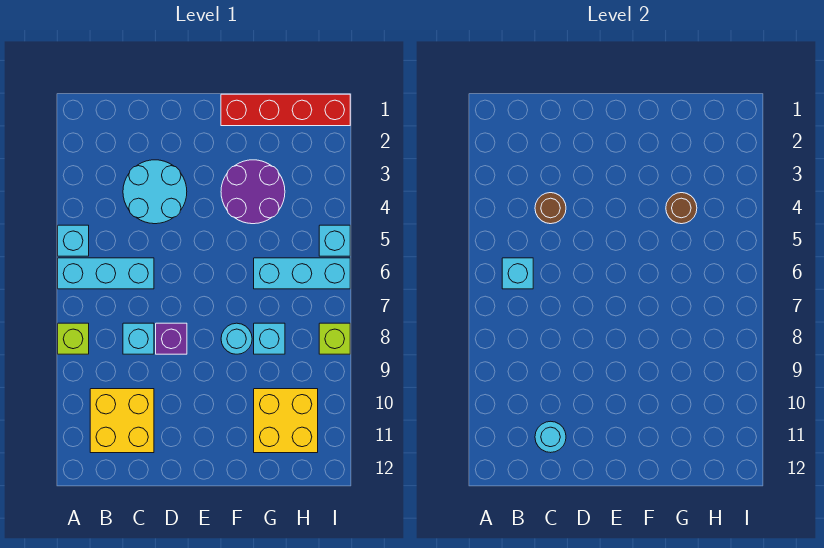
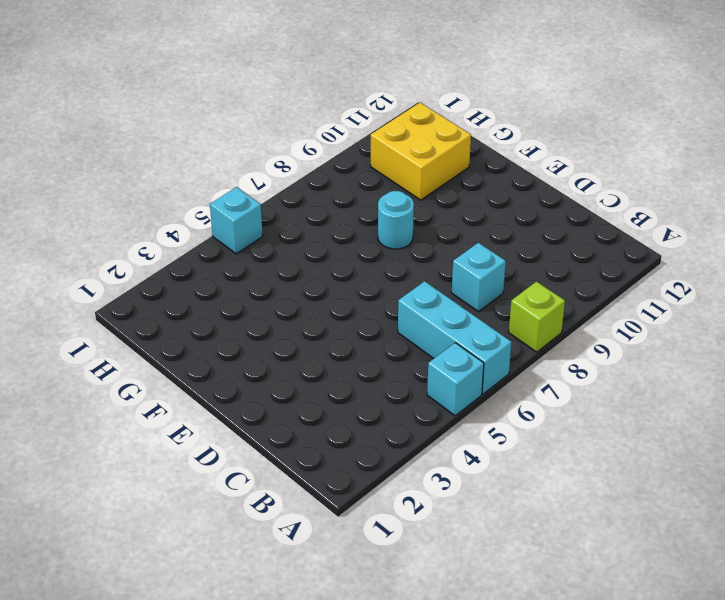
none -> yellow brick B10:C11 level 1
none -> cyan round brick C3:D4 level 1
none -> purple brick D8 level 1

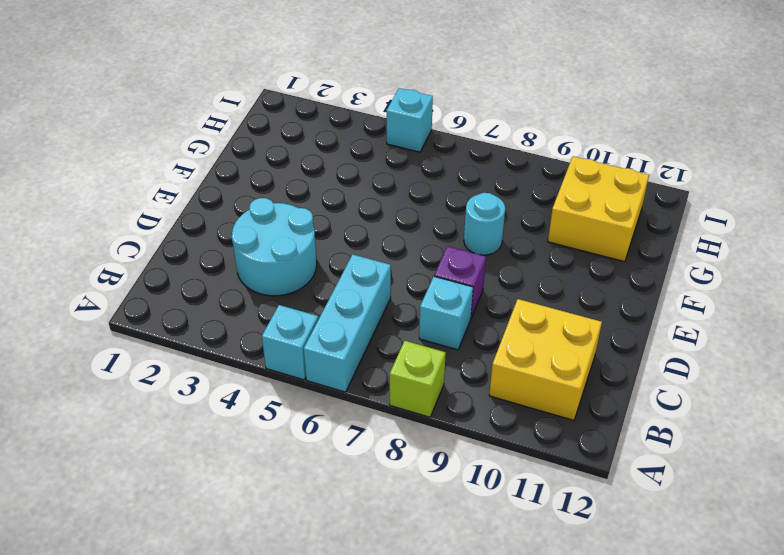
none -> red brick F1:I1 level 1
none -> purple round brick F3:G4 level 1
none -> cyan brick G6:I6 level 1

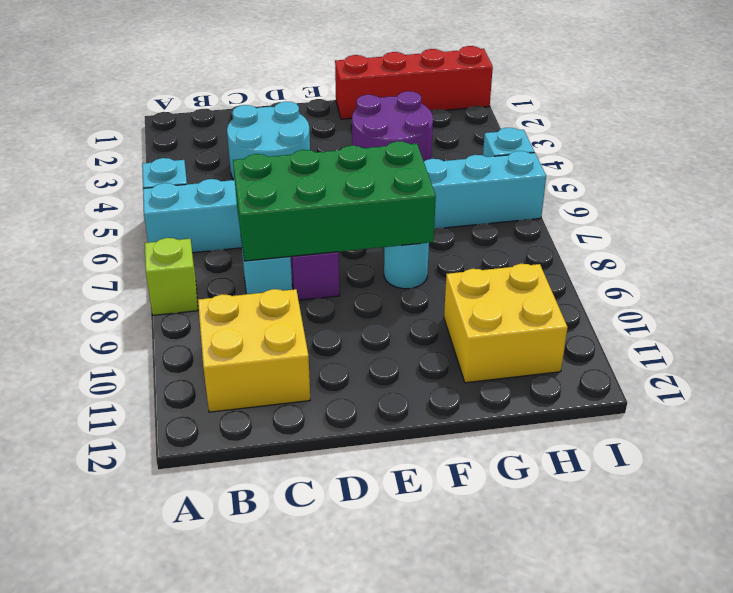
green brick C7:F8 level 2 -> none
none -> cyan brick G8 level 1
none -> lime brick I8 level 1
none -> cyan brick B6 level 2

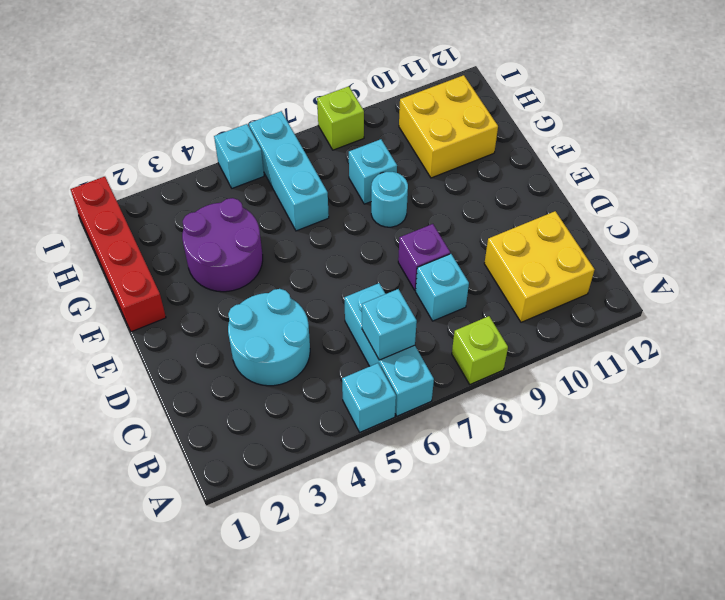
none -> brown round brick C4 level 2
none -> cyan round brick C11 level 2
none -> brown round brick G4 level 2

